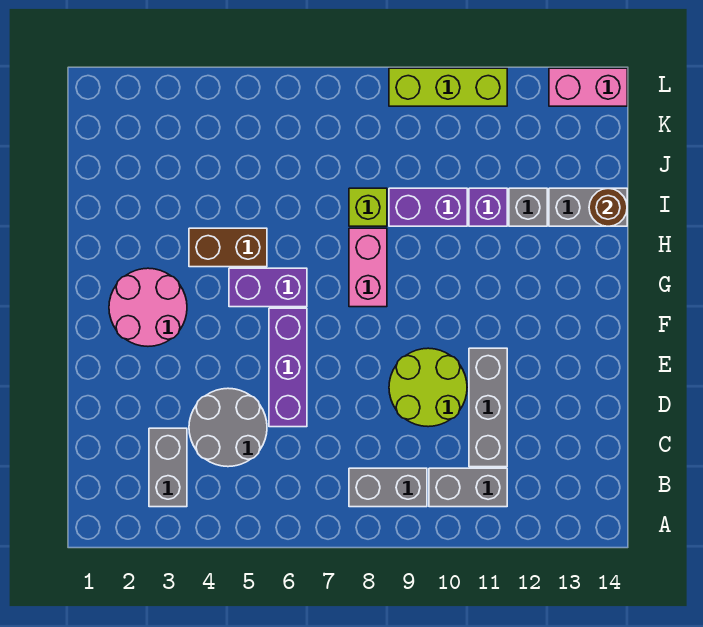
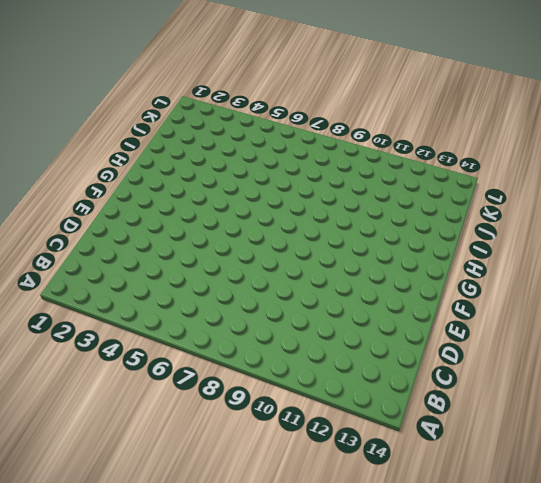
none -> grey brick B3:C3 level 1
none -> grey brick B8:B9 level 1
none -> grey brick B10:B11 level 1

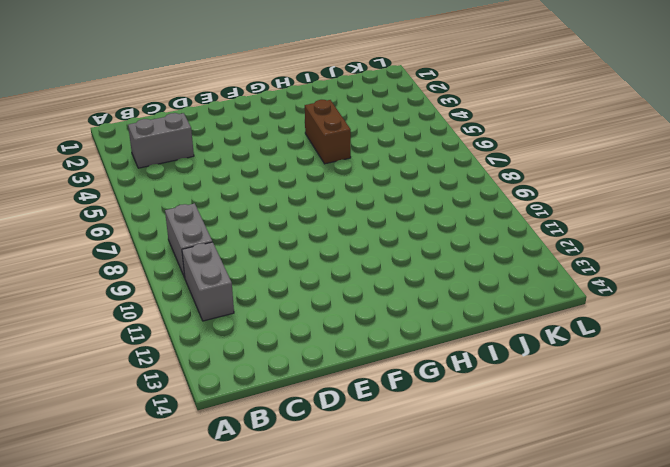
none -> grey round brick C4:D5 level 1
none -> grey brick C11:E11 level 1
none -> purple brick D6:F6 level 1

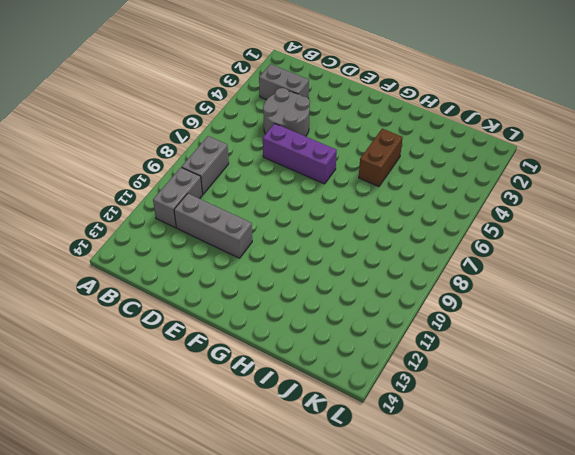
none -> lime round brick D9:E10 level 1
none -> pink round brick F2:G3 level 1
none -> purple brick G5:G6 level 1

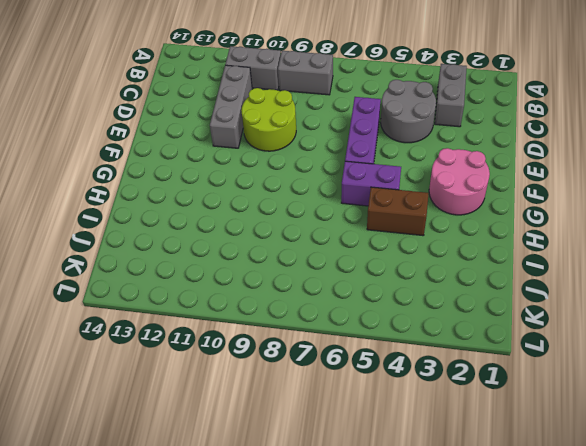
none -> pink brick G8:H8 level 1
none -> lime brick I8 level 1
none -> purple brick I9:I10 level 1

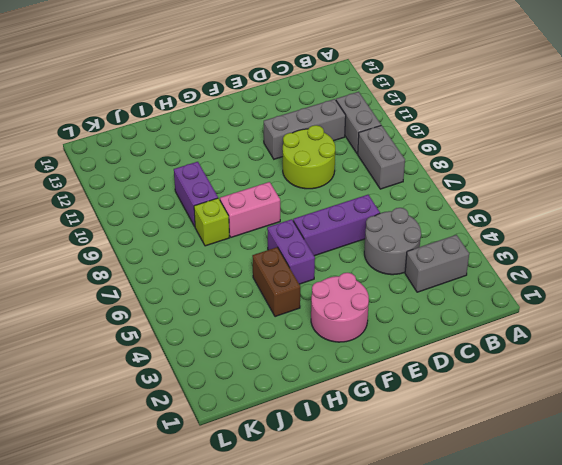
none -> purple brick I11 level 1
none -> grey brick I12 level 1
none -> grey brick I13:I14 level 1

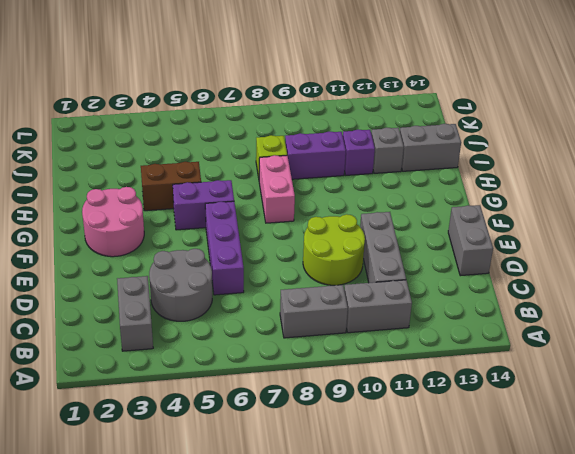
grey brick D14:E14 level 1 -> none
none -> lime brick L9:L11 level 1
none -> pink brick L13:L14 level 1
none -> brown round brick I14 level 2

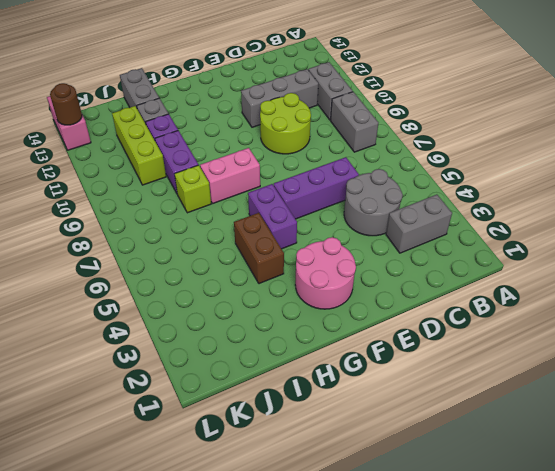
lime brick J10:J12 level 1 -> lime brick L9:L11 level 1
brown round brick L13 level 2 -> brown round brick I14 level 2

